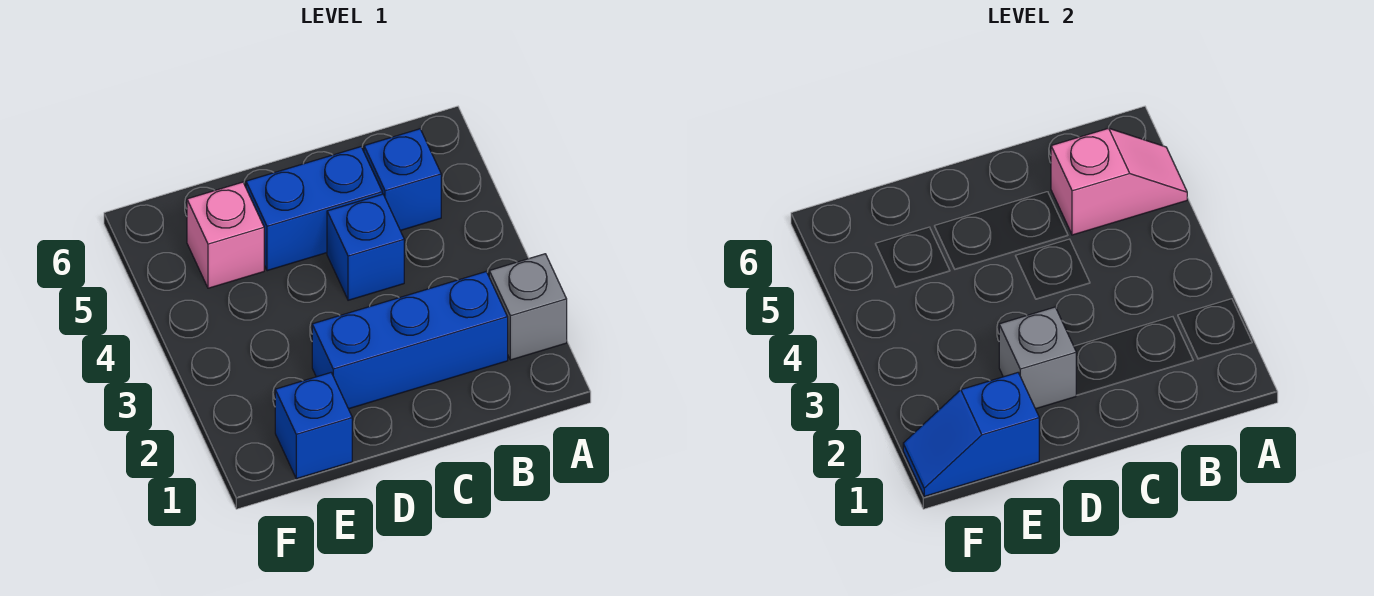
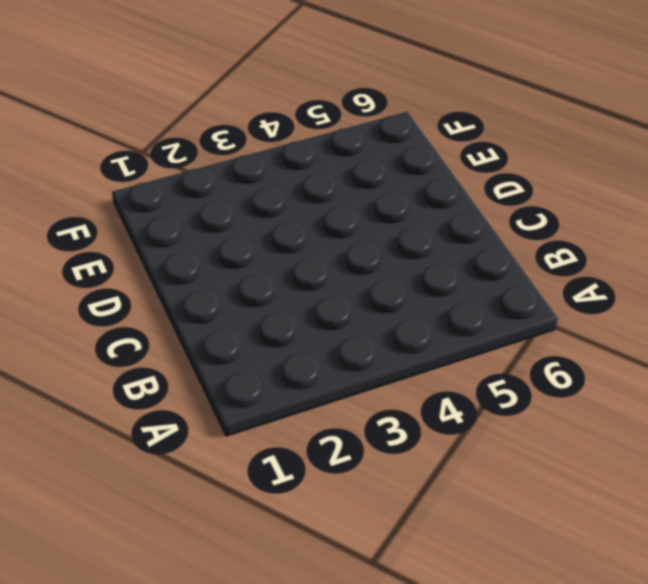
none -> grey brick A2 level 1
none -> blue brick B2:D2 level 1

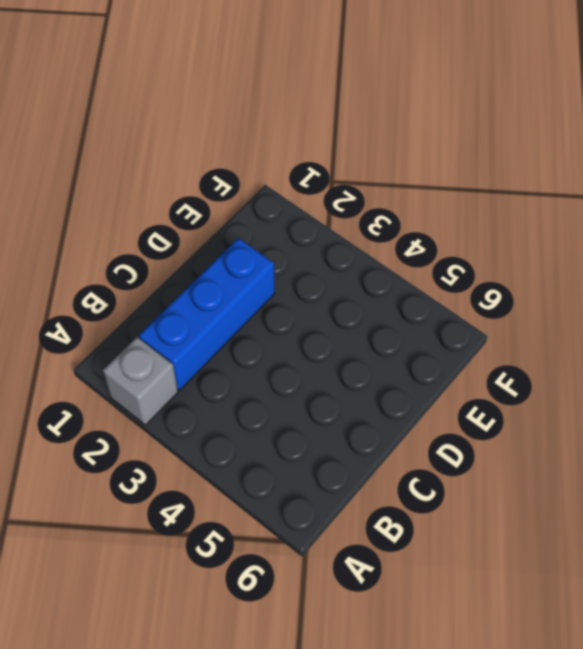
none -> blue brick B5 level 1
none -> blue brick C4 level 1

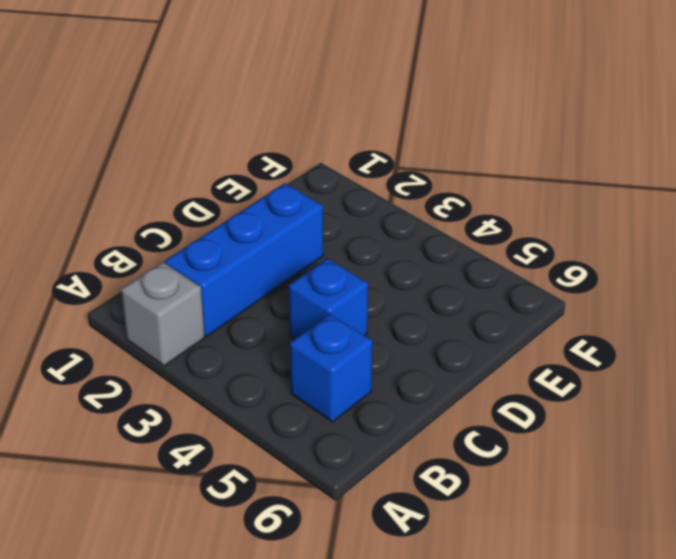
none -> blue brick C5:D5 level 1
none -> blue brick E1 level 1

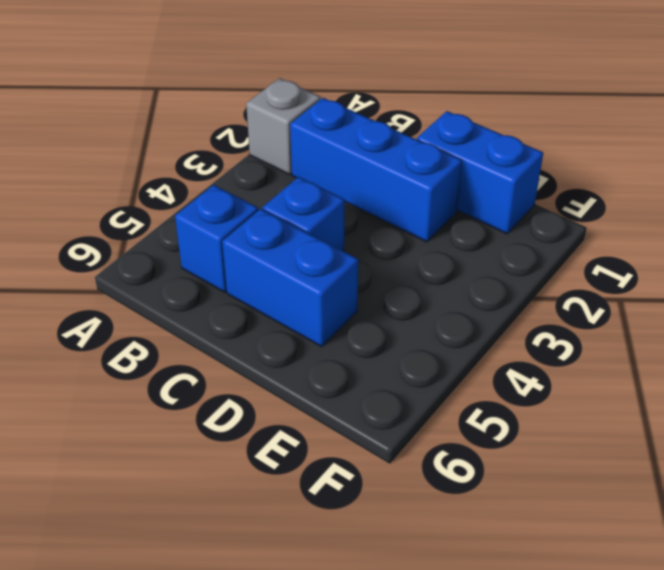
blue brick D1:E1 level 1 -> blue brick E1 level 1
none -> pink brick E5 level 1
none -> pink slope A5:B5 level 2 top B

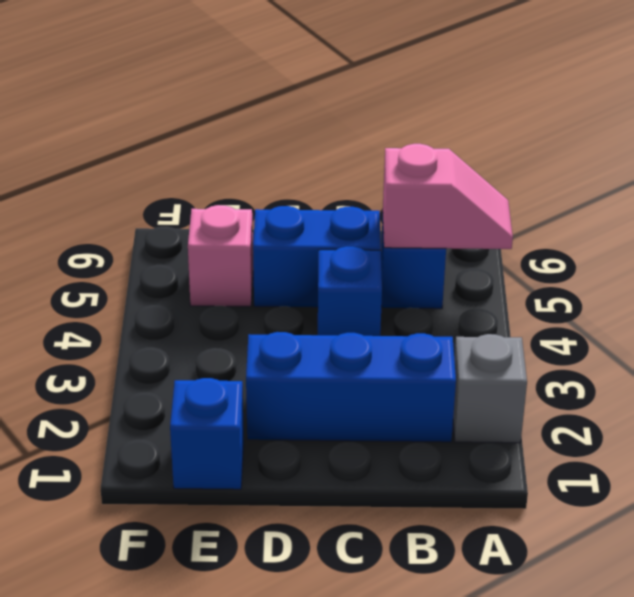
none -> grey brick D2 level 2
none -> blue slope E1:F1 level 2 top E

